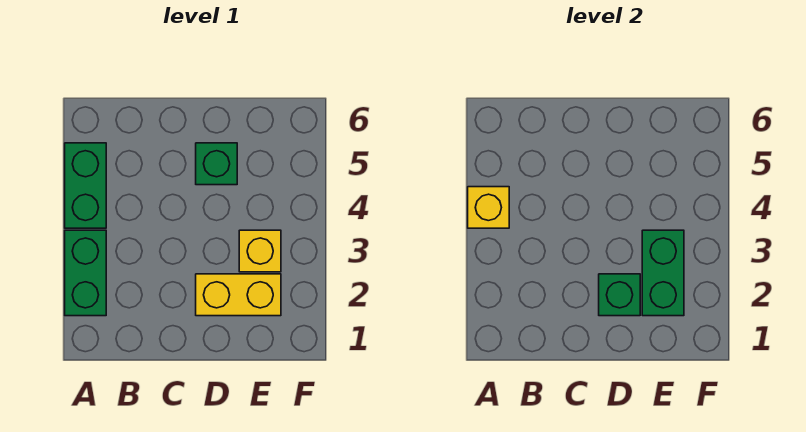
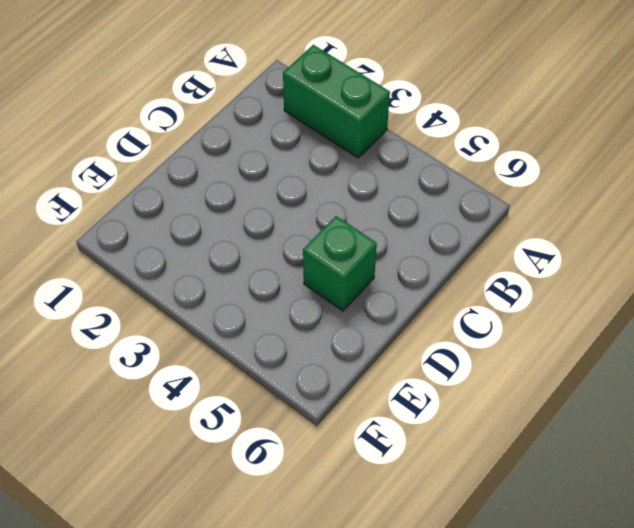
none -> green brick A4:A5 level 1
none -> yellow brick D2:E2 level 1

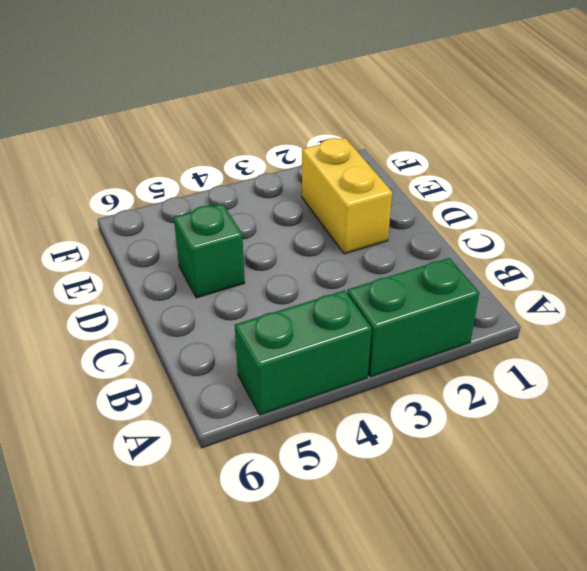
none -> yellow brick E3 level 1
none -> yellow brick A4 level 2

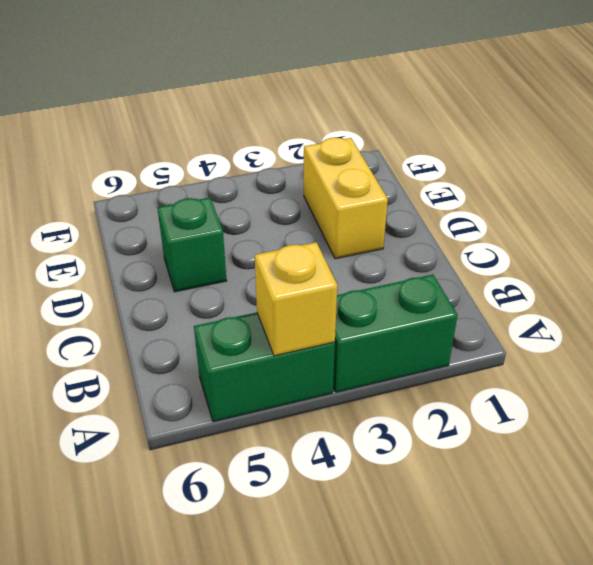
none -> yellow brick E3 level 1
none -> green brick D2 level 2

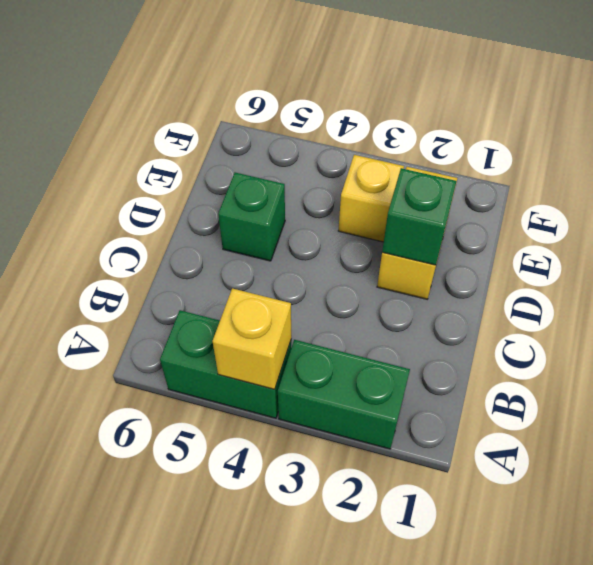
none -> green brick E2:E3 level 2

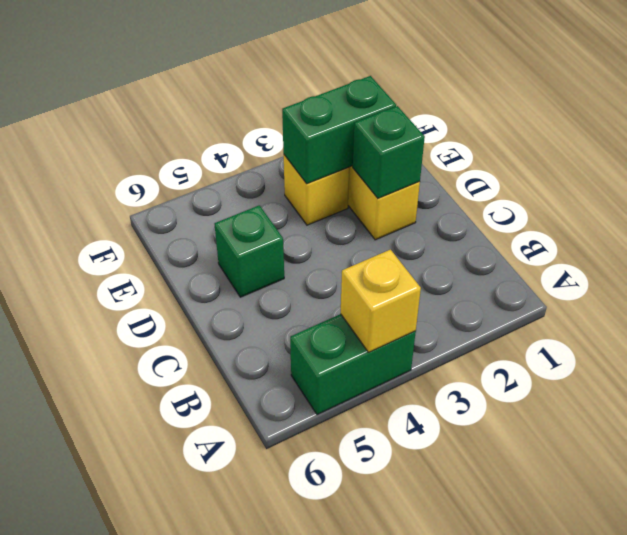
none -> green brick A2:A3 level 1

